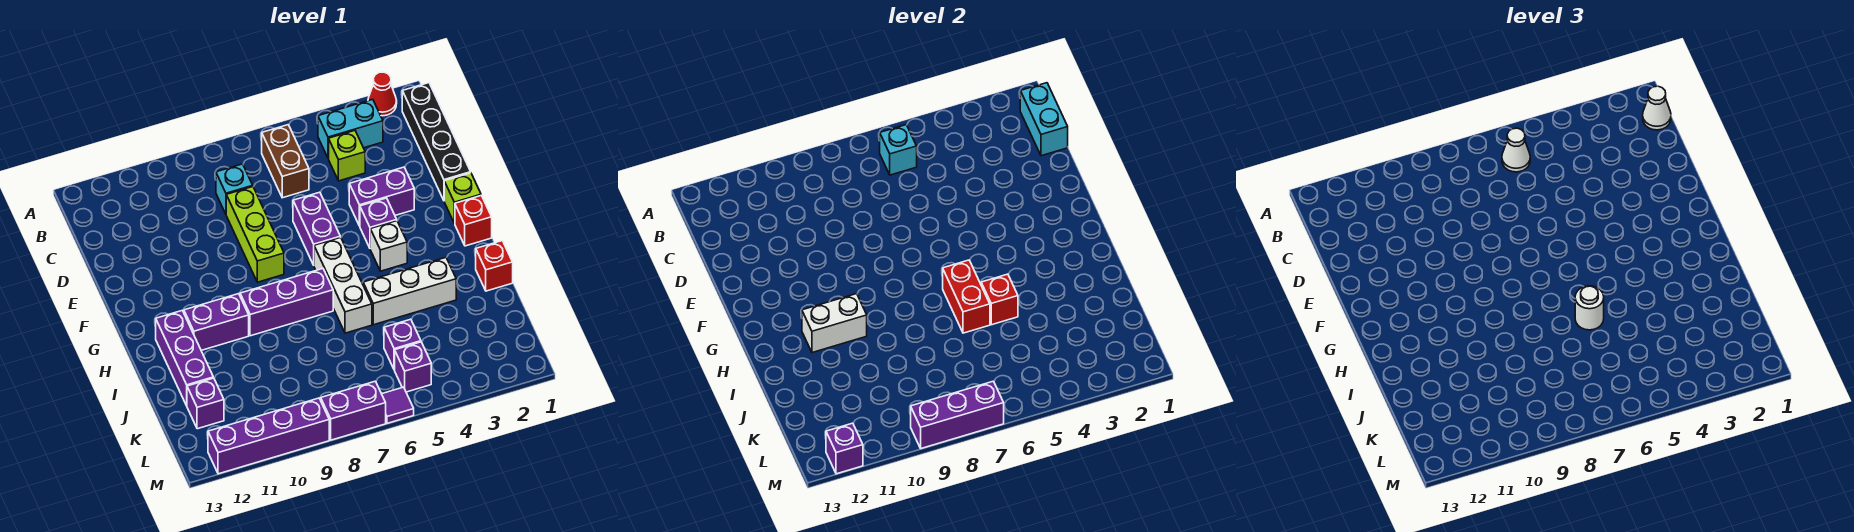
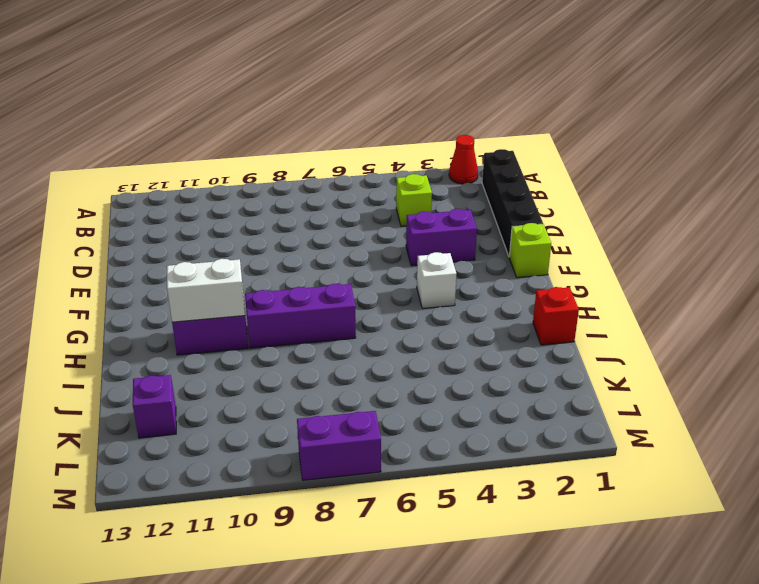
none -> cyan brick B3:B4 level 1
none -> brown brick B6:C6 level 1
none -> cyan brick C8 level 1
none -> lime brick D8:F8 level 1

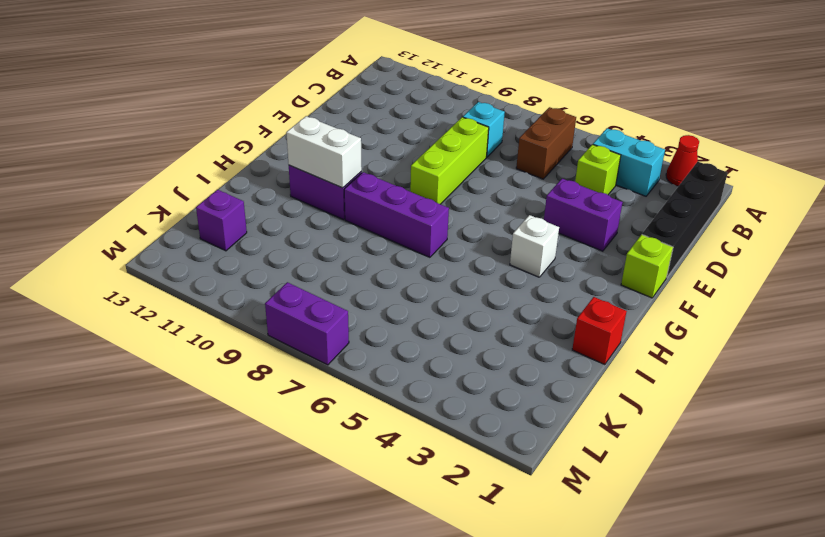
none -> purple brick E6:F6 level 1
none -> purple brick F4 level 1
none -> red brick G1 level 1
none -> white brick G6:I6 level 1

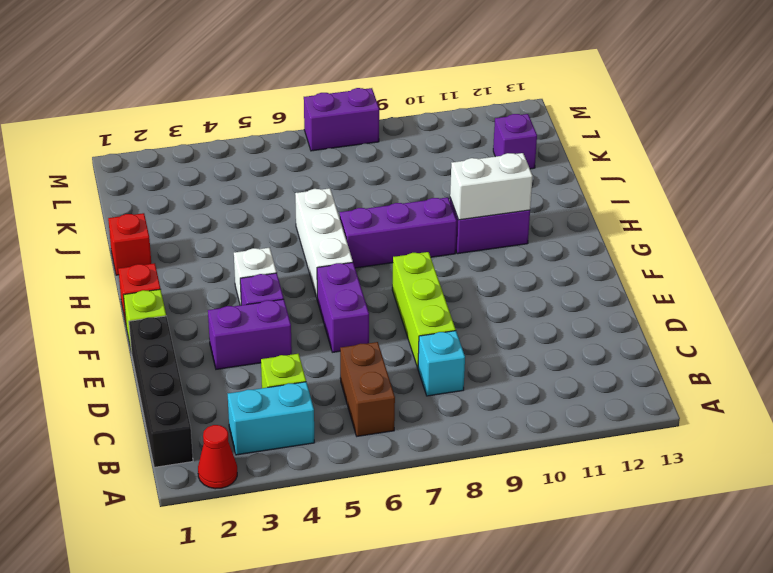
none -> purple brick H12:J12 level 1
none -> white brick I3:I5 level 1
none -> purple brick K5 level 1
none -> purple brick L5 level 1

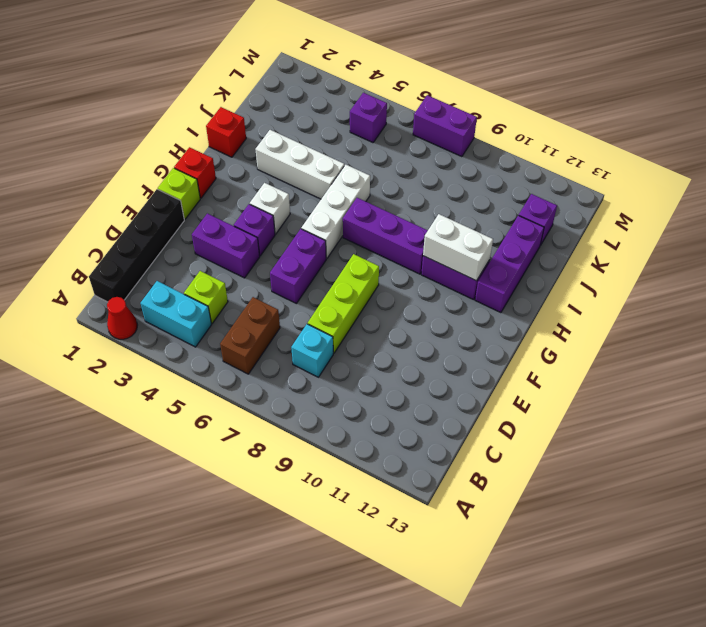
none -> purple brick K5 level 1
none -> purple tile M6 level 1
none -> purple brick M9:M12 level 1
none -> cyan brick B1:C1 level 2

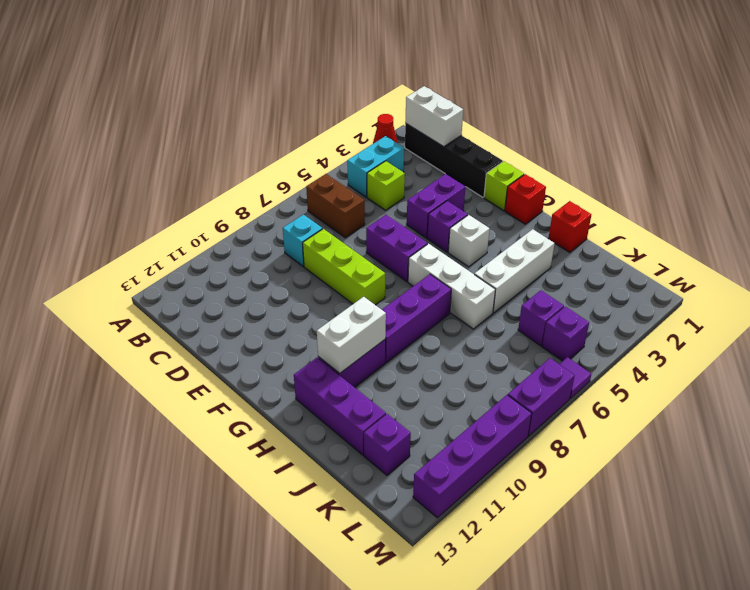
white brick B1:C1 level 2 -> cyan brick B1:C1 level 2
none -> cyan brick B6 level 2
none -> red brick H6:I6 level 2
none -> red brick I5 level 2
none -> purple brick M7:M9 level 2

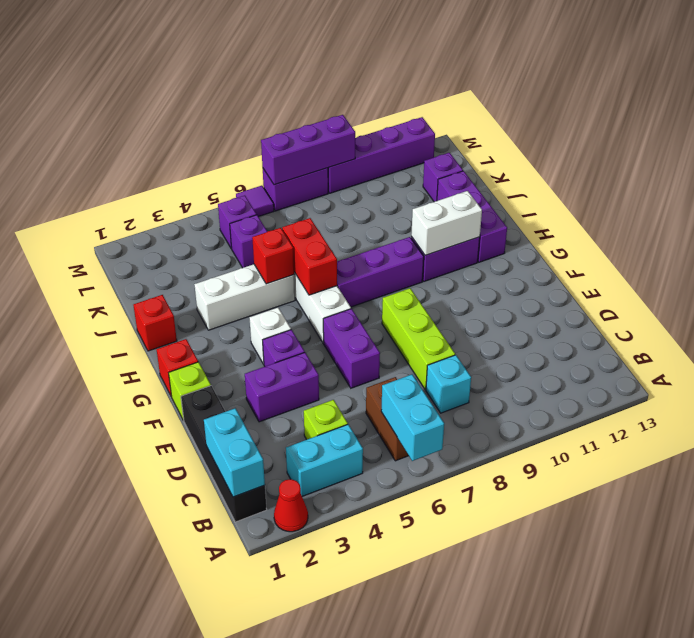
cyan brick A6:B6 level 2 -> cyan brick B6 level 2
none -> purple brick M12 level 2
none -> white cone B1 level 3
none -> white cone B6 level 3
none -> white round brick I6 level 3

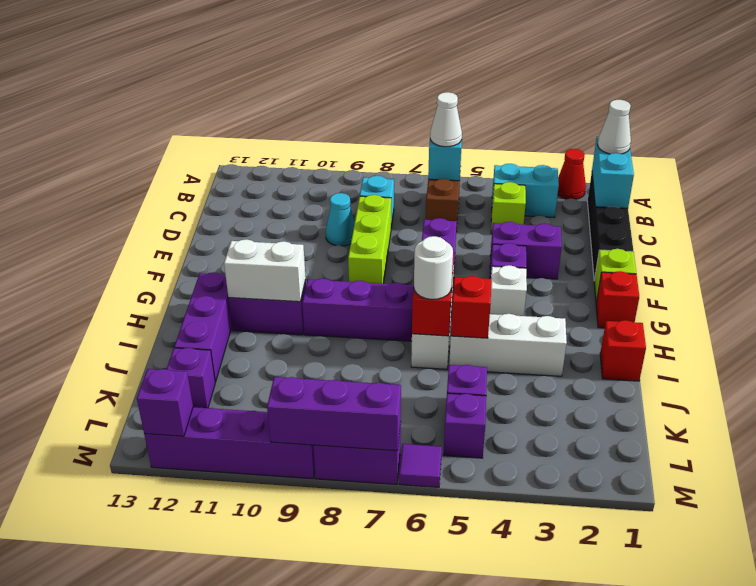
cyan cone D9 level 1 -> none

